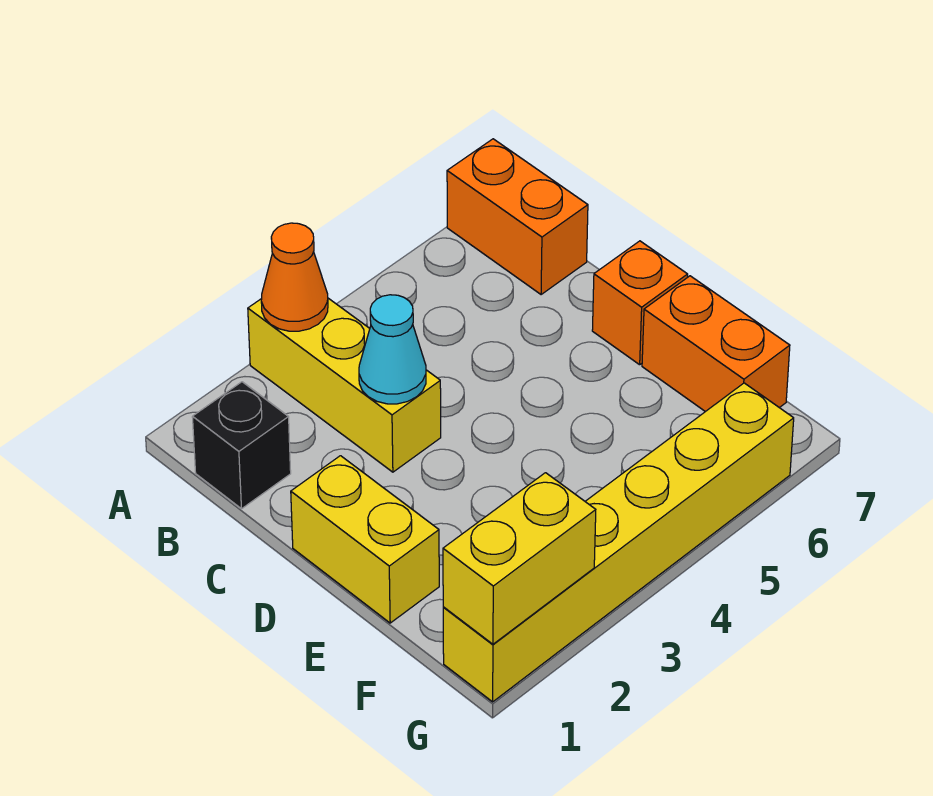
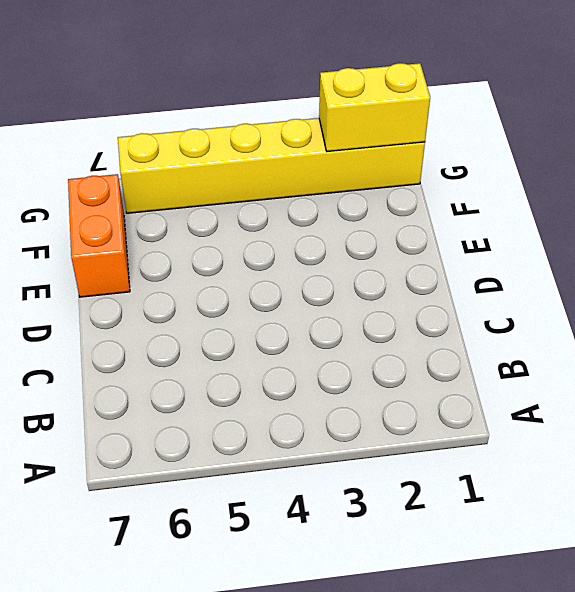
none -> yellow brick A3:C3 level 1
none -> orange brick A7:B7 level 1

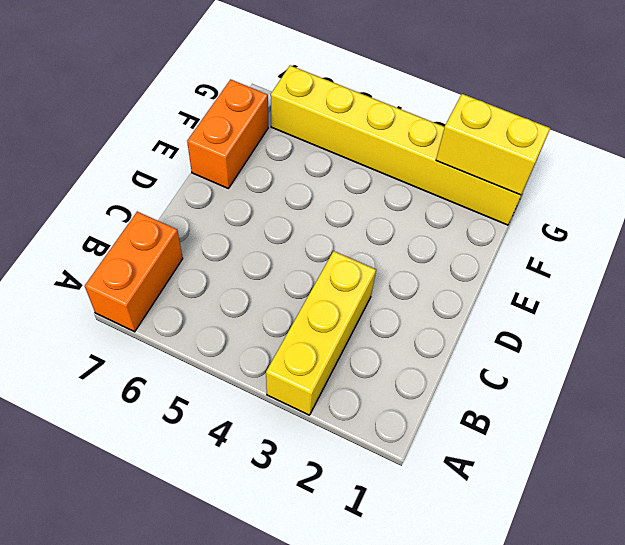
none -> black brick B1 level 1
none -> yellow brick D1:E1 level 1

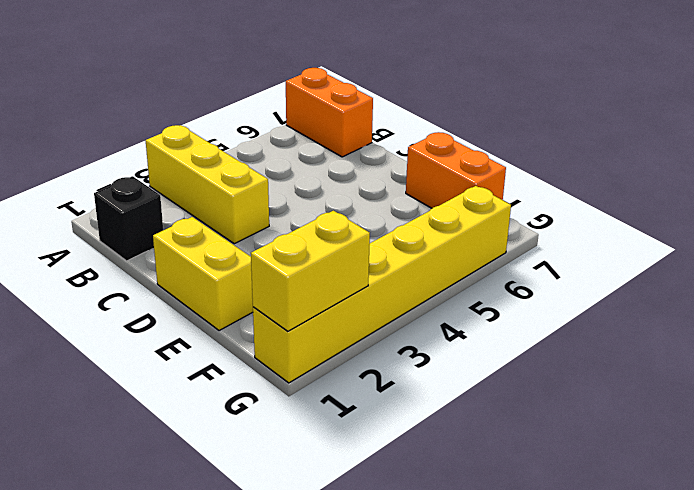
none -> orange brick D7 level 1
none -> orange cone A3 level 2

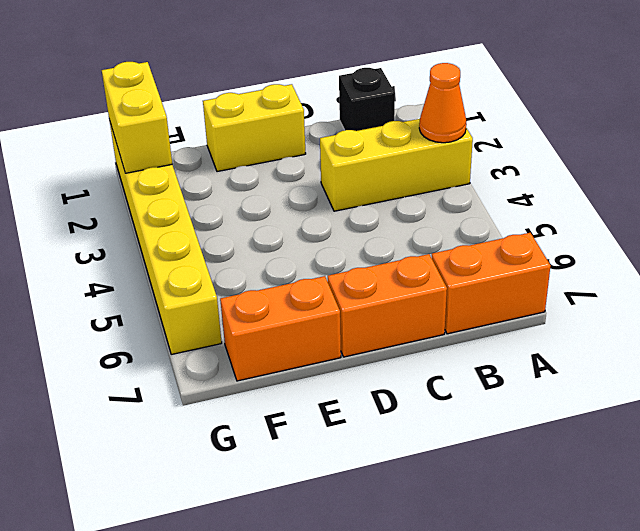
orange brick C7:D7 level 1 -> orange brick D7 level 1
none -> cyan cone C3 level 2

